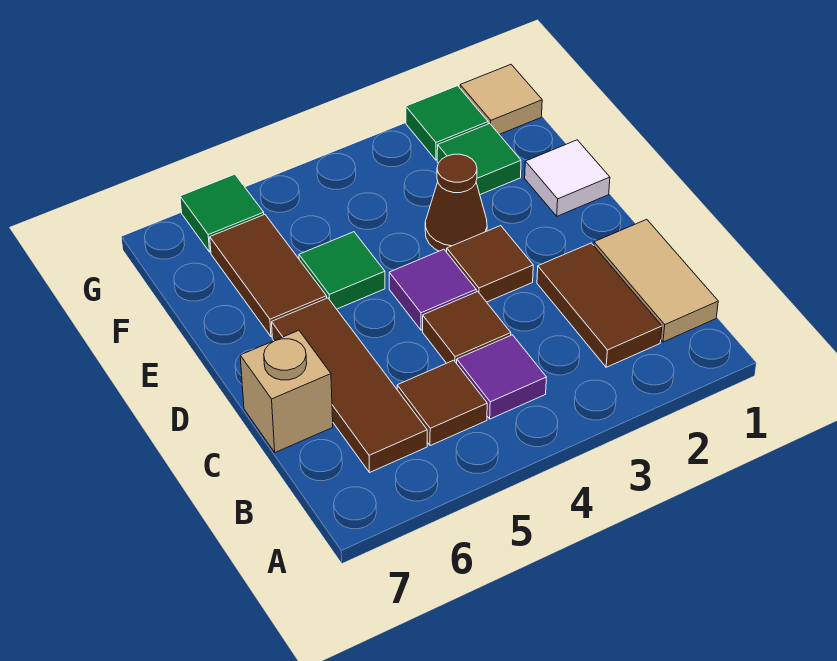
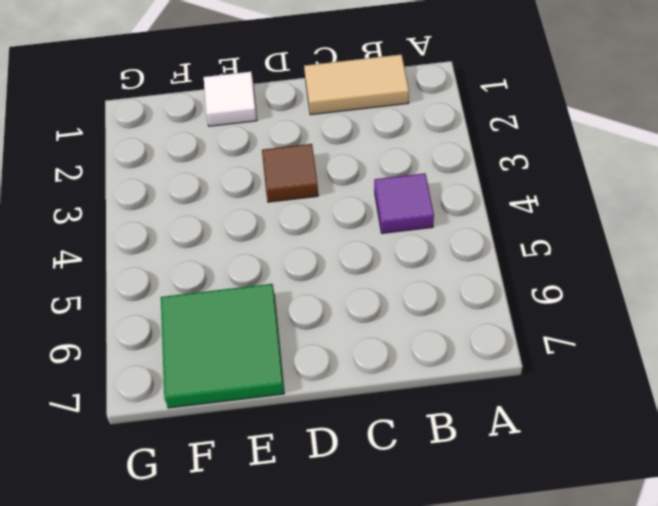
green tile E6:F7 level 1 -> brown tile E6:F6 level 1
none -> brown tile B2:C2 level 1
none -> brown tile B5 level 1
none -> brown tile B6:D6 level 1

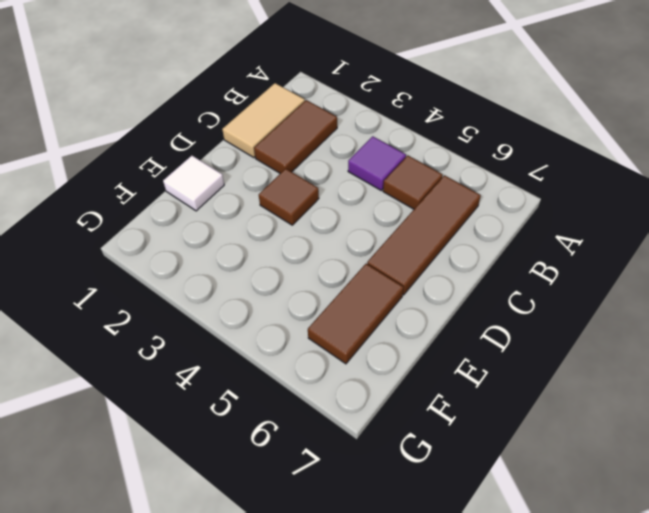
none -> brown tile C4 level 1
none -> tan brick C7 level 1
none -> purple tile D4 level 1

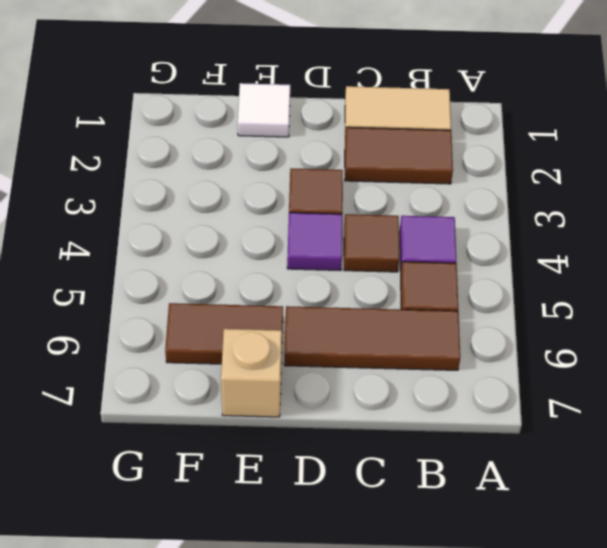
tan brick E7 level 1 -> tan brick C7 level 1
none -> brown cone E3 level 1
none -> green tile E5 level 1
none -> green tile F2 level 1

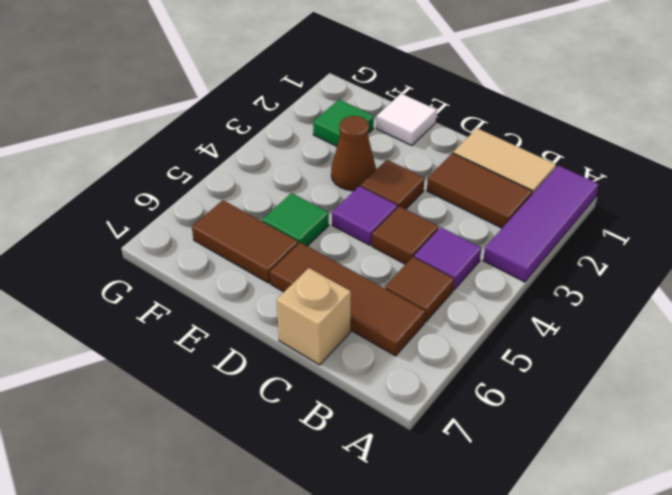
purple tile A1:A3 level 1 -> none
none -> tan tile G1 level 1
none -> green tile G2 level 1
none -> green tile G6 level 1

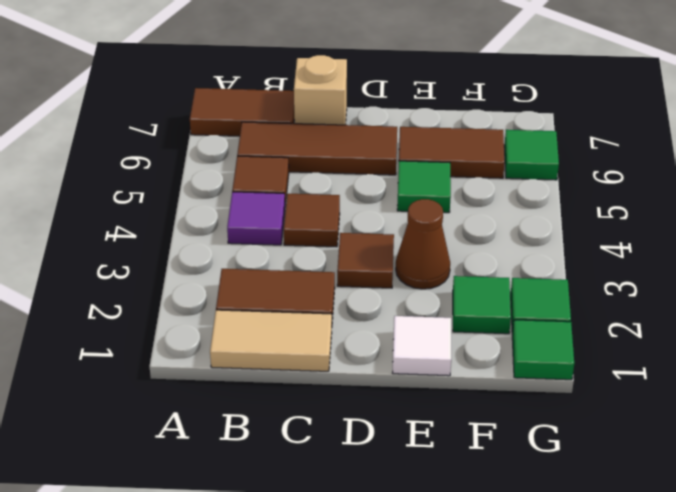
brown tile A7:B7 level 1 -> none
green tile G1 level 1 -> tan tile G1 level 1
none -> purple tile D4 level 1

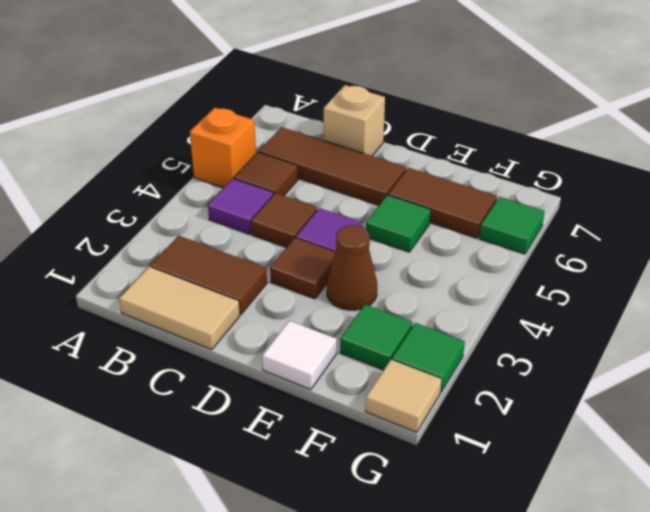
orange brick A5 level 1 -> none

